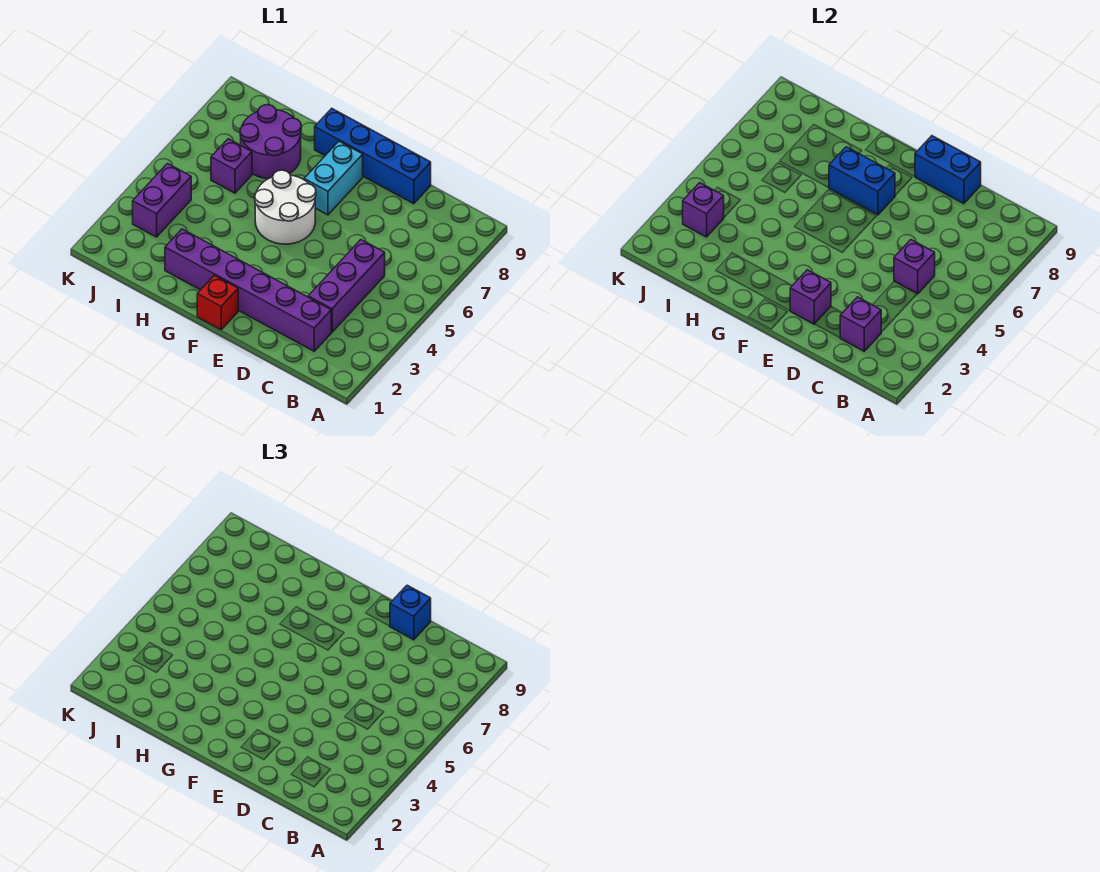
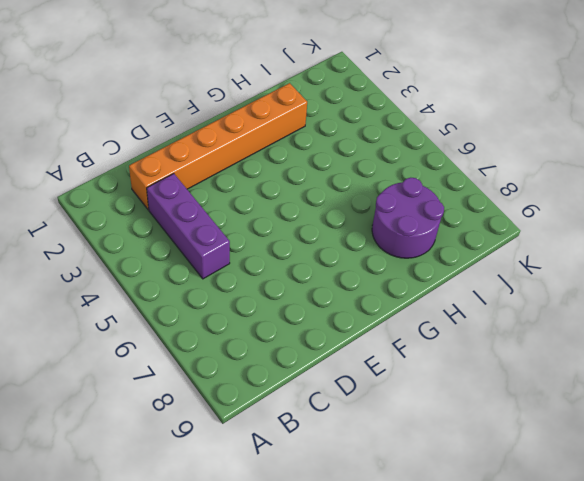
orange brick C2:H2 level 1 -> purple brick C2:H2 level 1
none -> blue brick D9:G9 level 1
none -> red brick F1 level 1
none -> white round brick F5:G6 level 1

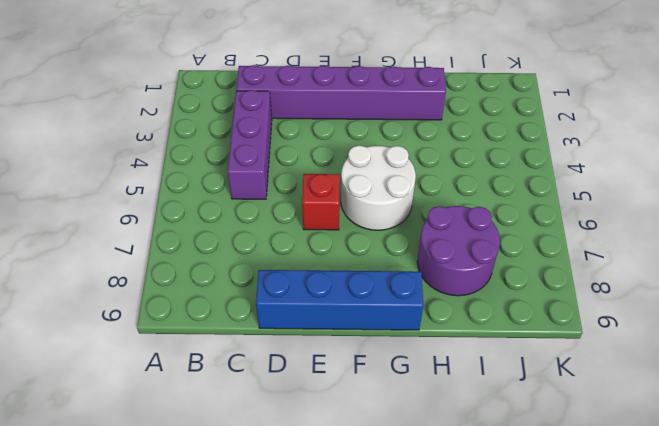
red brick E6 level 1 -> red brick F1 level 1
none -> cyan brick F7:F8 level 1
none -> purple brick I6 level 1
none -> purple brick J3:J4 level 1

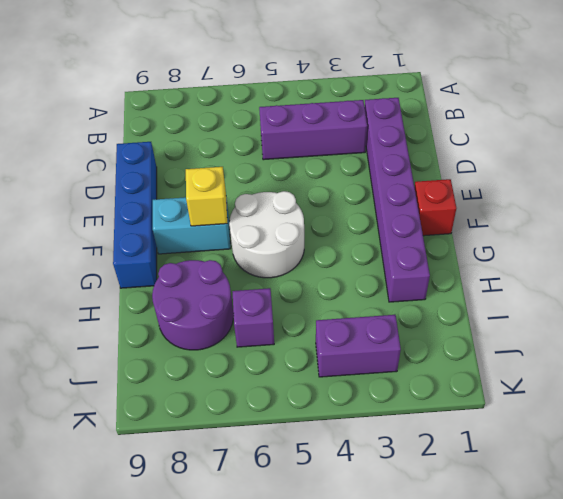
yellow brick F7 level 2 -> blue brick F7:G7 level 2
none -> purple brick C2 level 2
none -> purple brick C5 level 2
none -> blue brick D9:E9 level 2

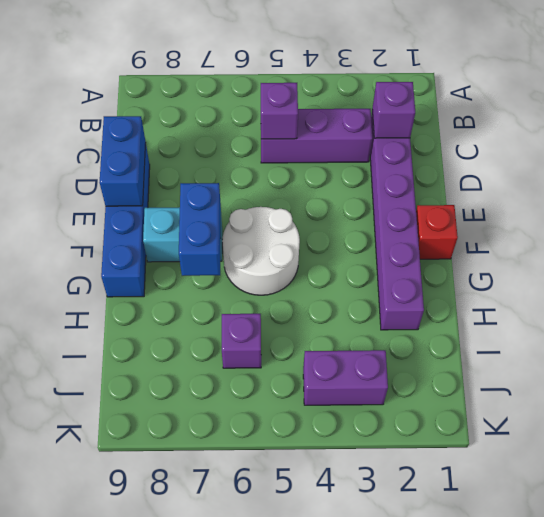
none -> purple round brick H7:I8 level 1
none -> purple brick E2 level 2
none -> purple brick J3 level 2

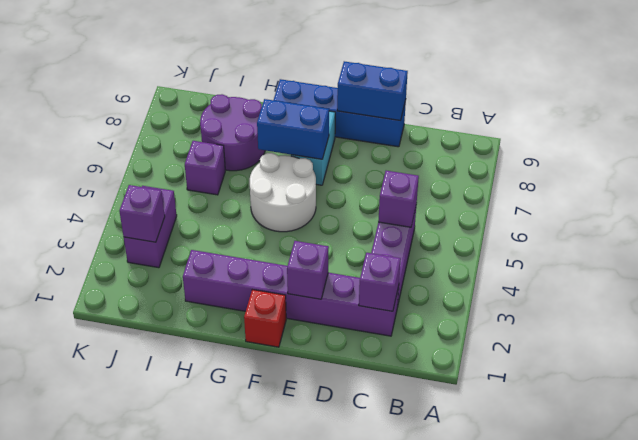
none -> blue brick D9 level 3

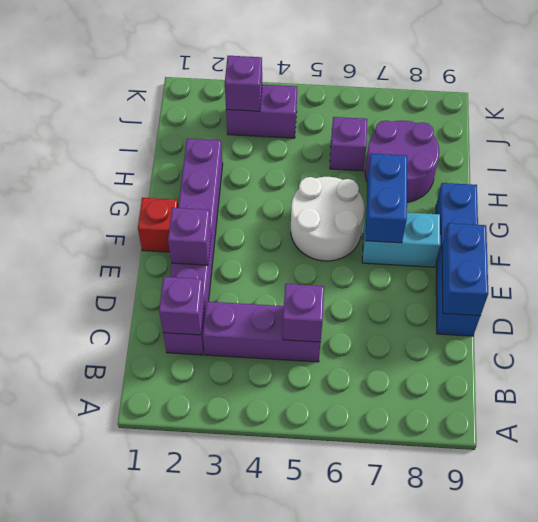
none -> blue brick D9 level 3

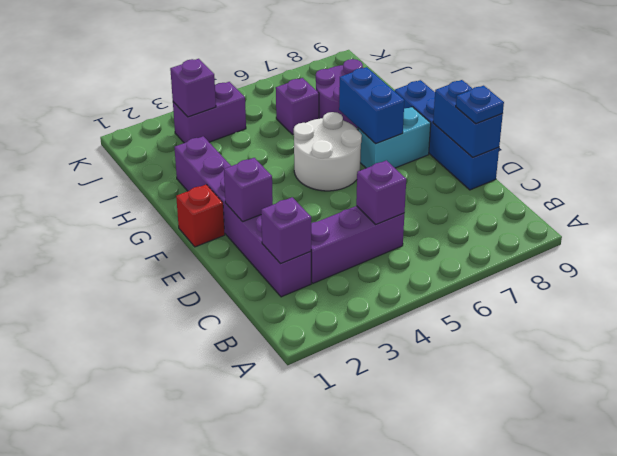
blue plate D9 level 3 -> blue brick D9 level 3

